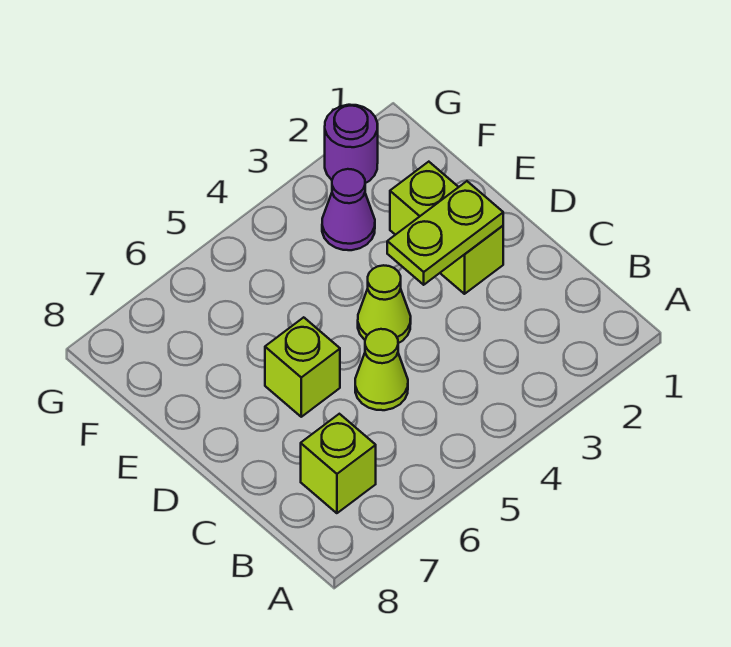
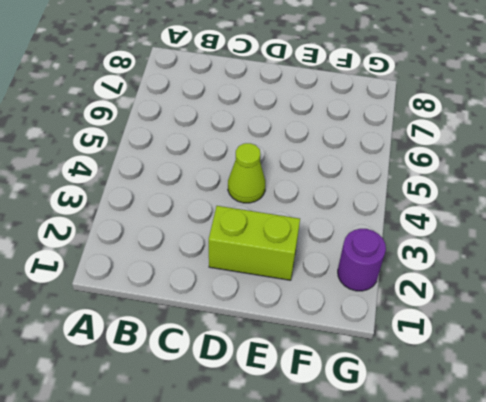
none -> lime brick B7 level 1
none -> lime cone C5 level 1

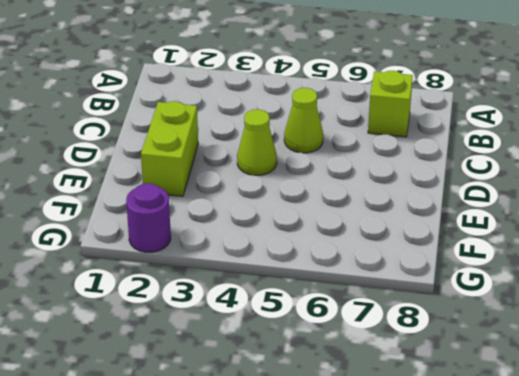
none -> lime brick D6 level 1
none -> purple cone F3 level 1

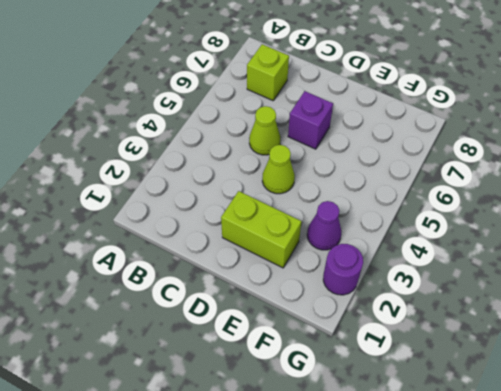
purple brick D6 level 1 -> lime brick D6 level 1
none -> lime plate D2:D3 level 2

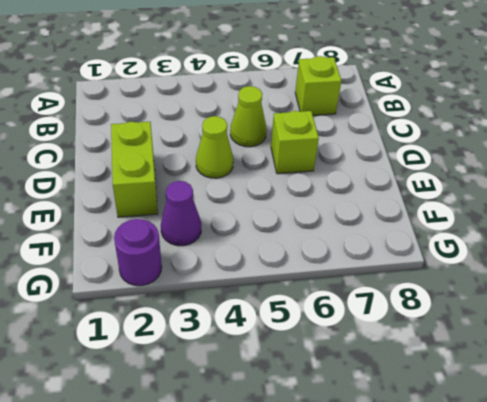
none -> lime plate D2:D3 level 2

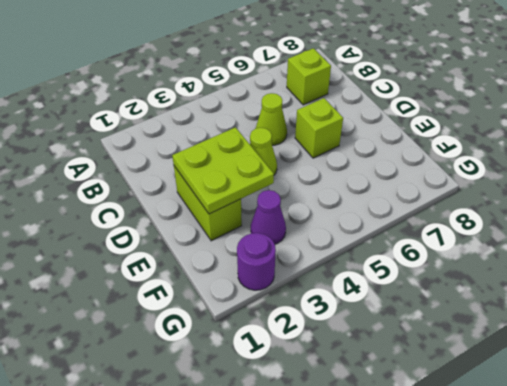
lime plate D2:E3 level 2 -> lime plate D2:D3 level 2

